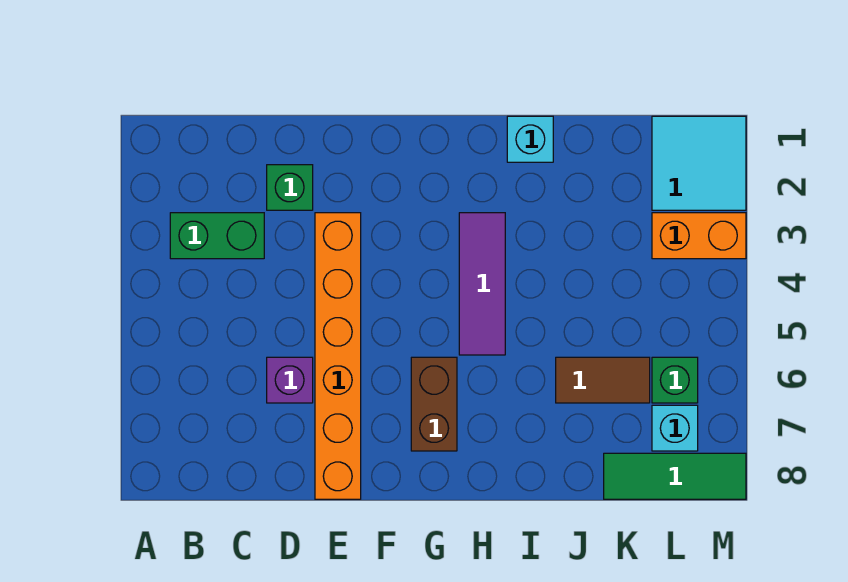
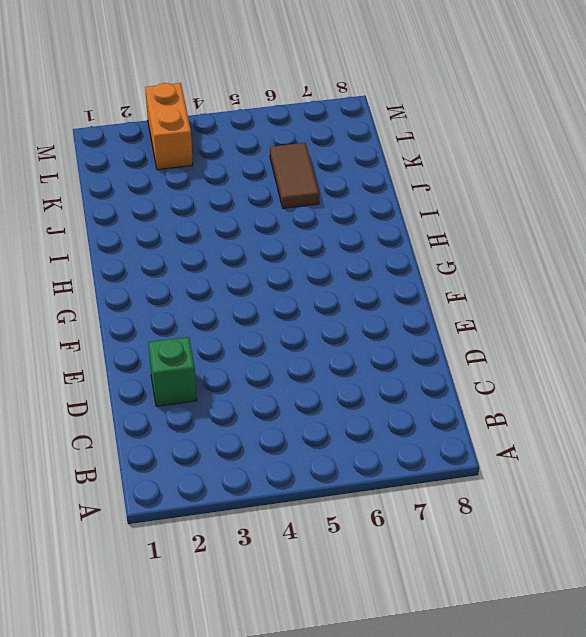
none -> green brick B3:C3 level 1
none -> purple brick D6 level 1
none -> orange brick E3:E8 level 1

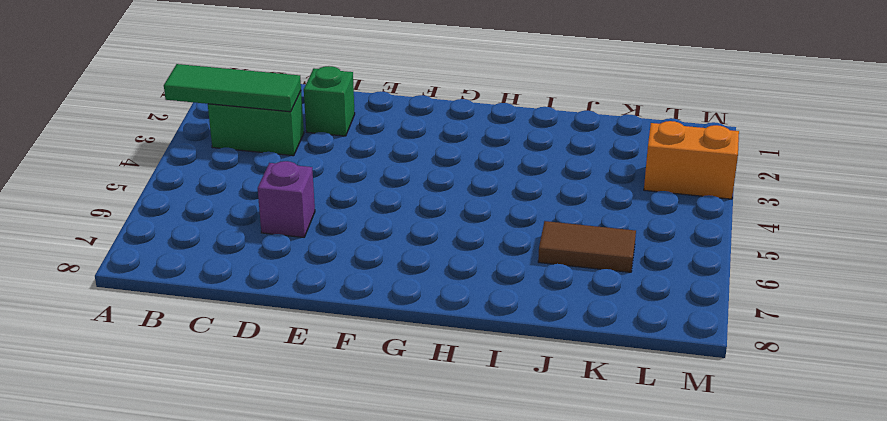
green tile A3:C3 level 2 -> green tile K8:M8 level 1
none -> orange brick E3:E8 level 1
none -> brown brick G6:G7 level 1
none -> purple tile H3:H5 level 1

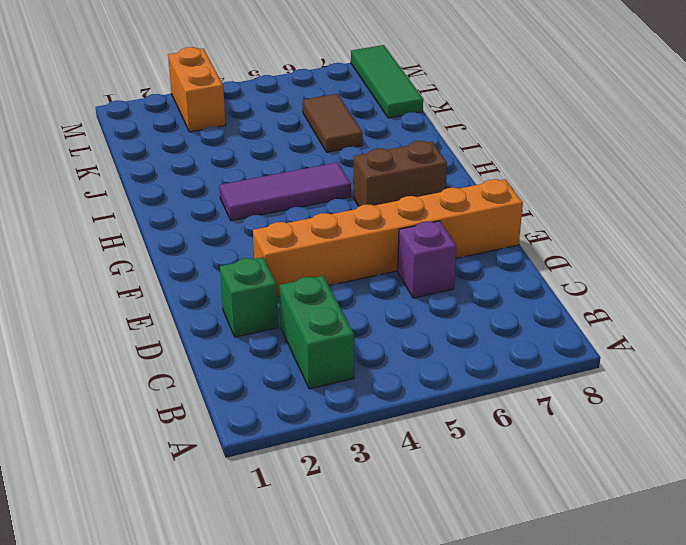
none -> cyan brick I1 level 1
none -> cyan tile L1:M2 level 1
none -> green brick L6 level 1

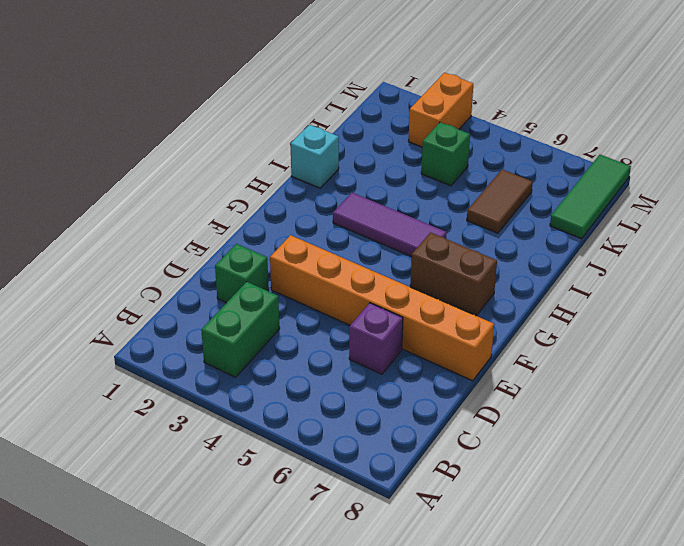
green brick K4 level 1 -> green brick L6 level 1
none -> cyan tile L1:M2 level 1
none -> cyan brick L7 level 1

